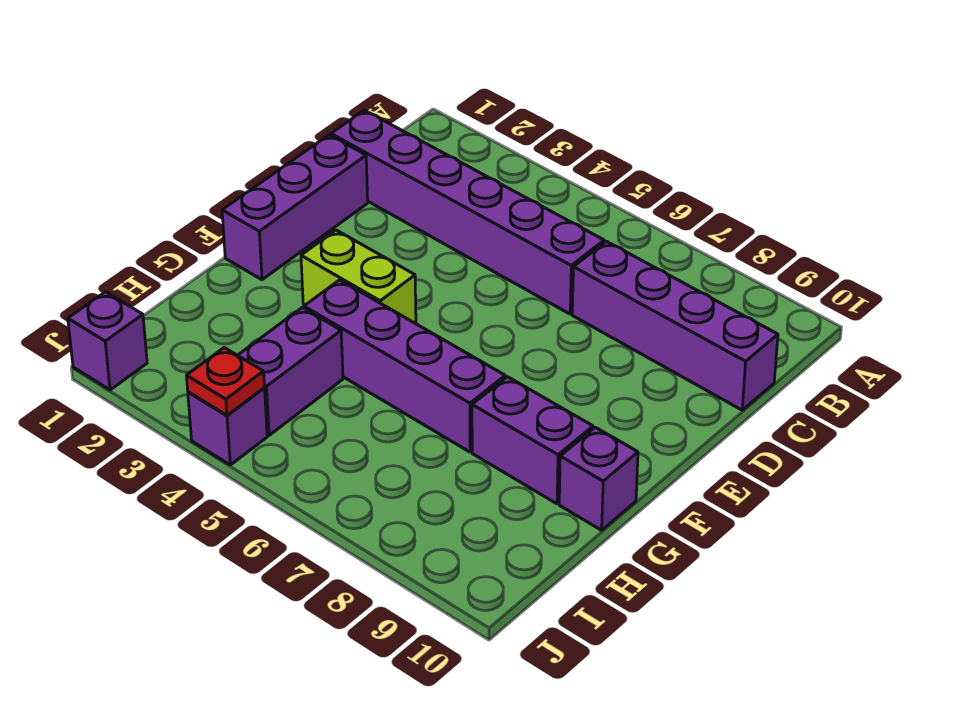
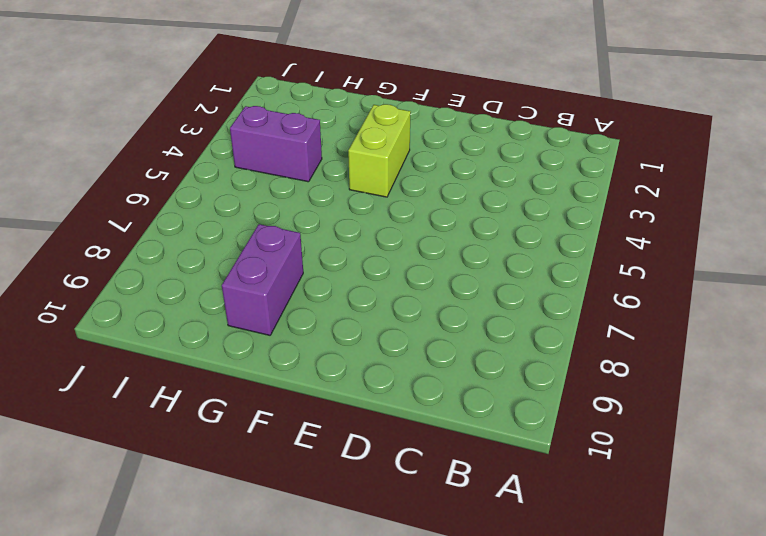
none -> purple brick C1:C6 level 1
none -> purple brick C7:C10 level 1

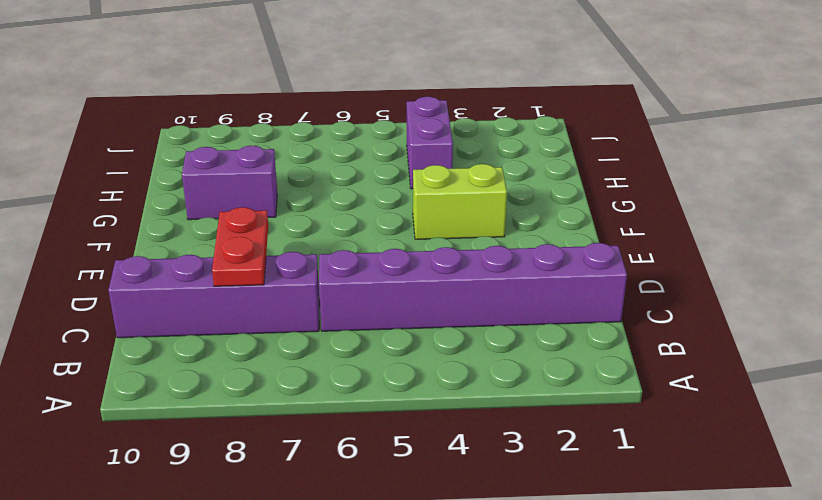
red plate C8:D8 level 2 -> none
none -> purple brick D1:F1 level 1
none -> purple brick G4:G7 level 1

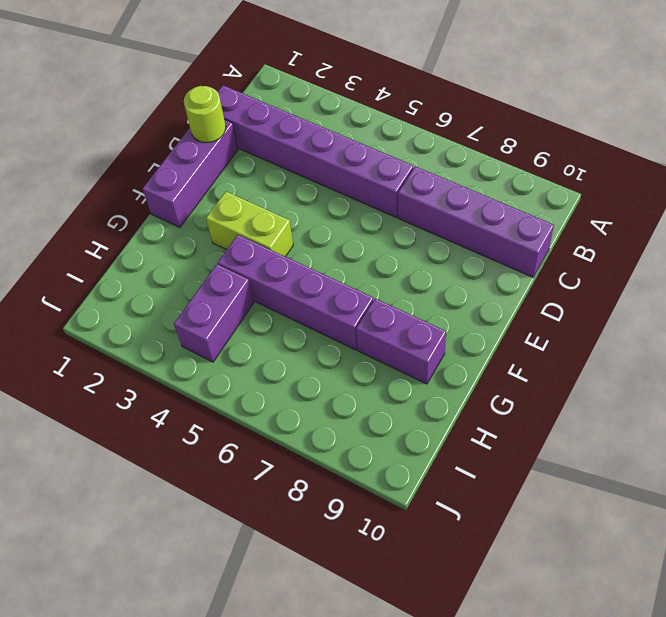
lime round brick D1 level 2 -> none
none -> purple brick G10 level 1
none -> purple brick J1 level 1

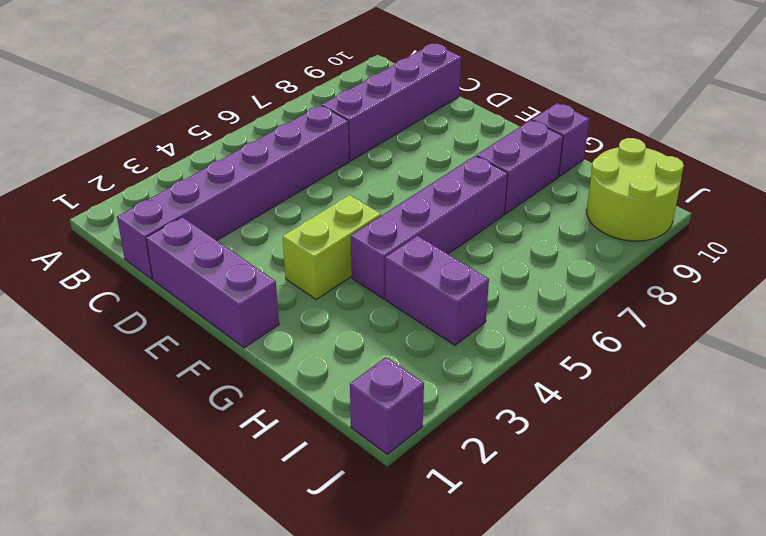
lime round brick I9:J10 level 1 -> none
none -> purple brick J4 level 1
none -> red plate J4 level 2

